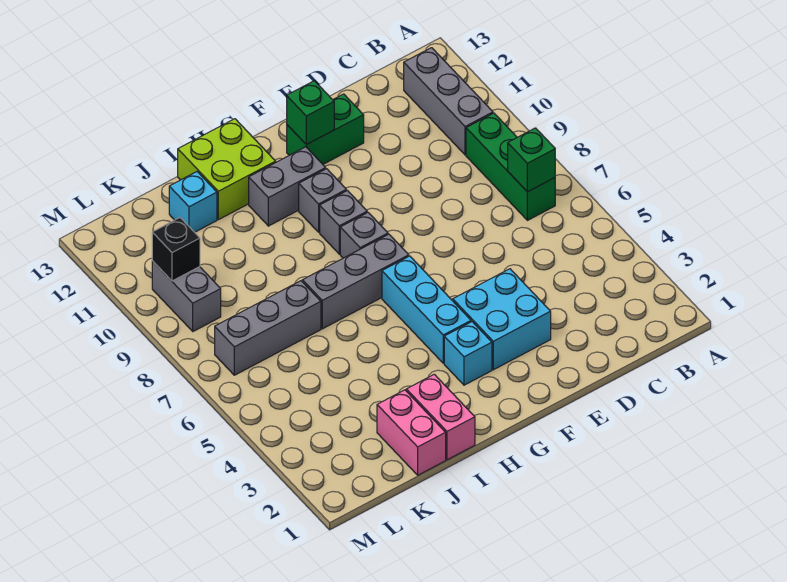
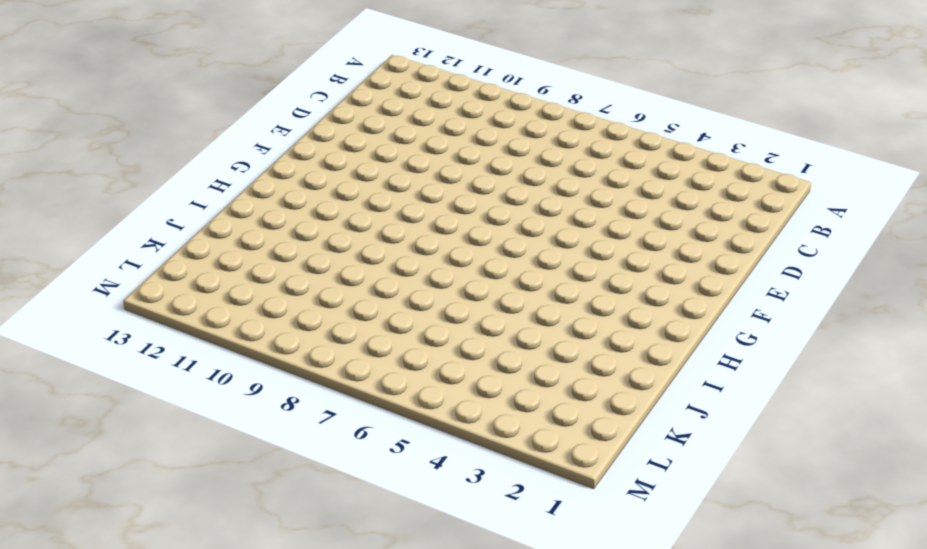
none -> green brick B7:B9 level 1
none -> grey brick B10:B12 level 1
none -> cyan brick E3:F4 level 1

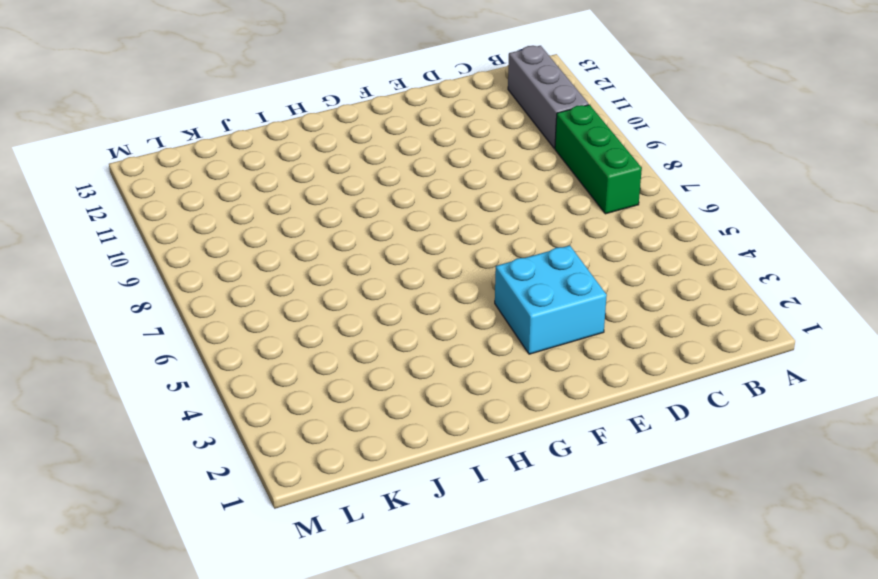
none -> green brick E12:F12 level 1
none -> cyan brick G3 level 1
none -> cyan brick G4:G6 level 1

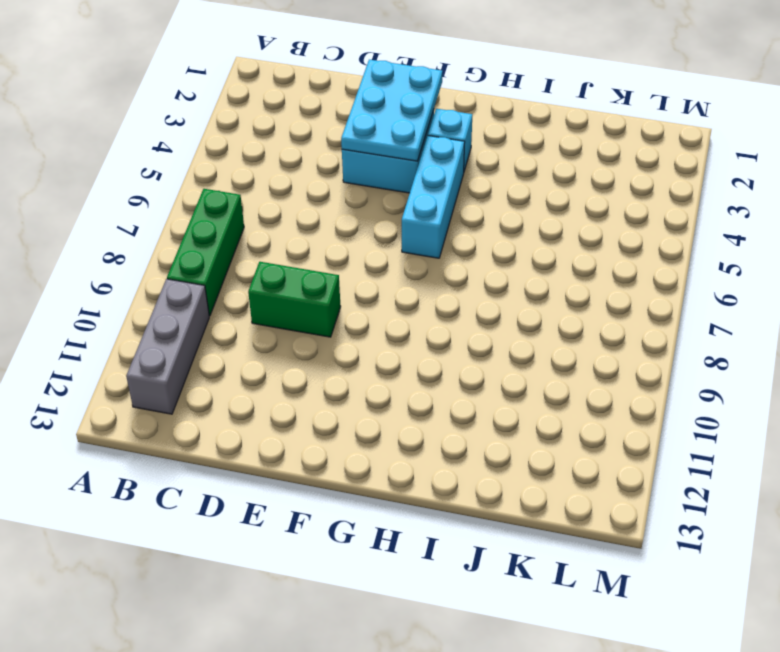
green brick D9:E9 level 1 -> green brick E12:F12 level 1
cyan plate E2:F4 level 2 -> none
none -> grey brick G7:I7 level 1
none -> grey brick G8 level 1
none -> grey brick G9 level 1

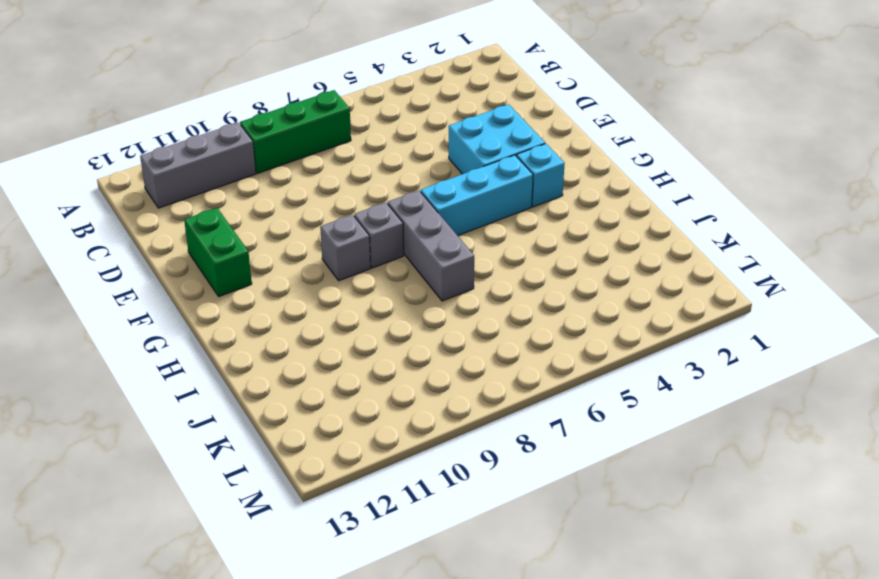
none -> grey brick G10 level 1
none -> grey brick G11:H11 level 1
none -> lime brick H12:I13 level 1

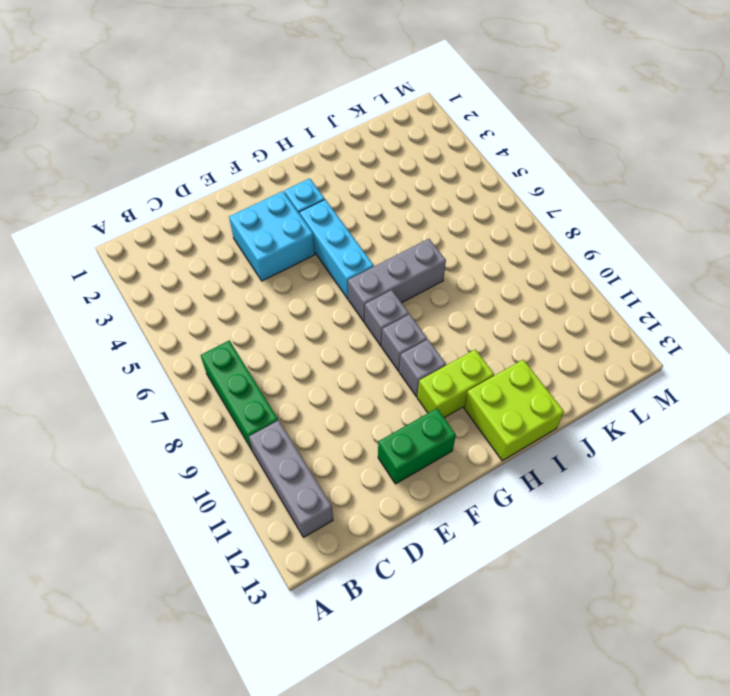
lime brick G11:H11 level 1 -> grey brick G11:H11 level 1
none -> pink brick I1:I2 level 1
none -> pink brick J1:J2 level 1
none -> grey brick J7:L7 level 1

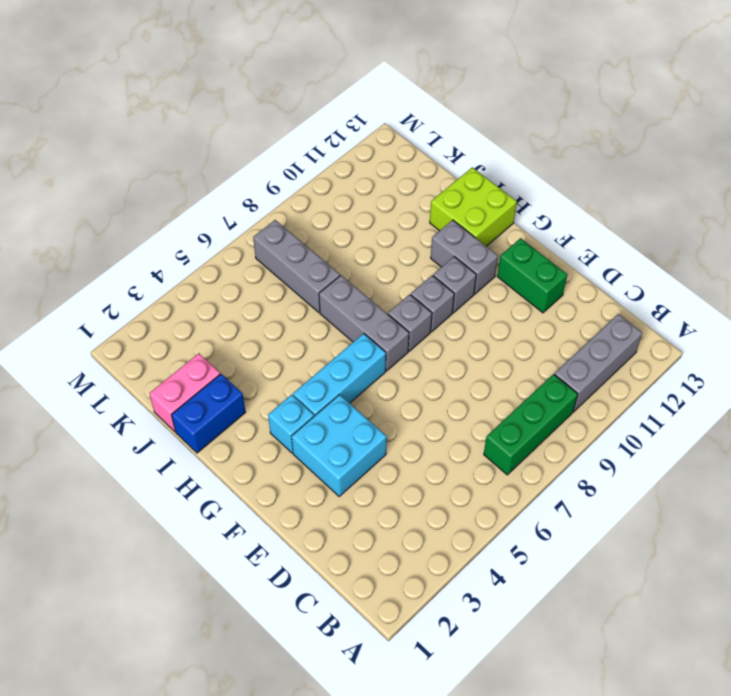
blue brick I1:I2 level 1 -> pink brick I1:I2 level 1
none -> cyan brick J12 level 1
none -> grey brick L9:L10 level 1
none -> green brick B7 level 2

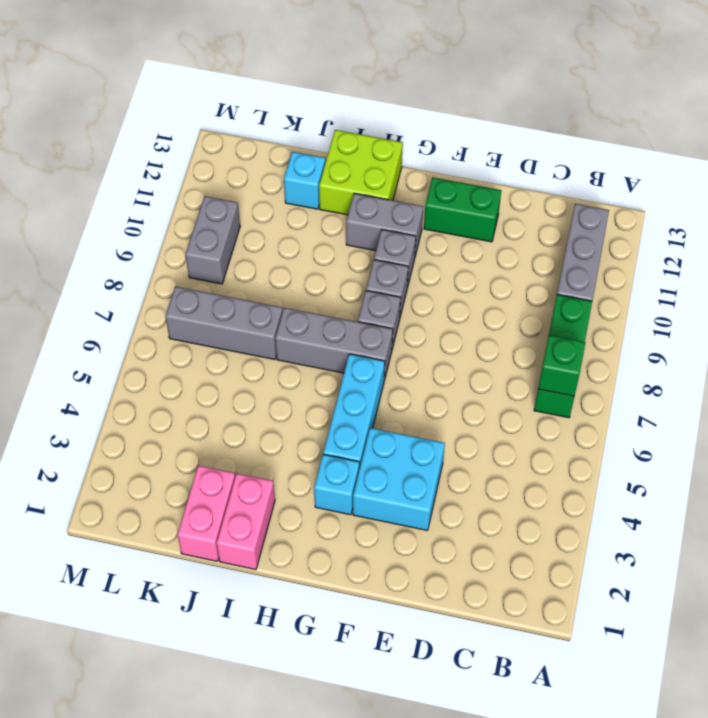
none -> green brick F12 level 2
none -> black brick L10 level 2

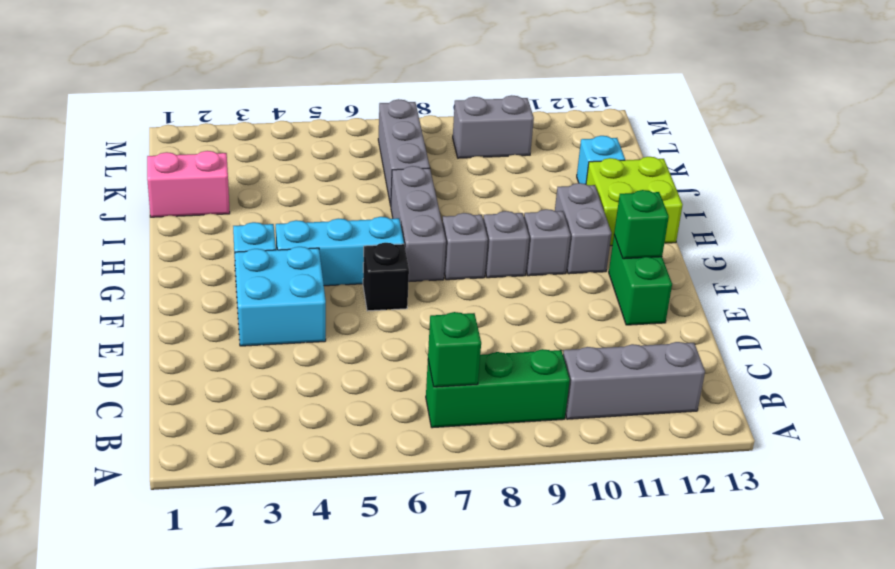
black brick F6 level 1 -> black brick L10 level 2
none -> pink brick I1:I2 level 1

